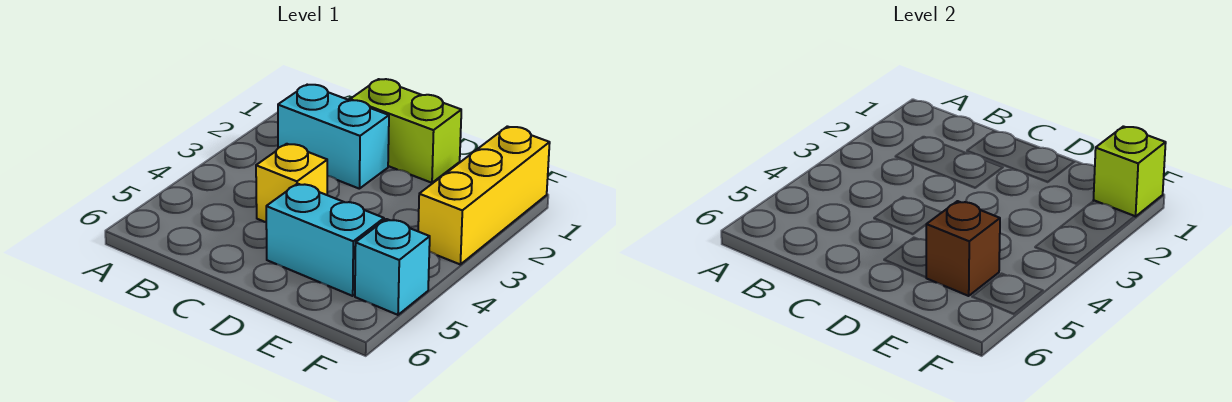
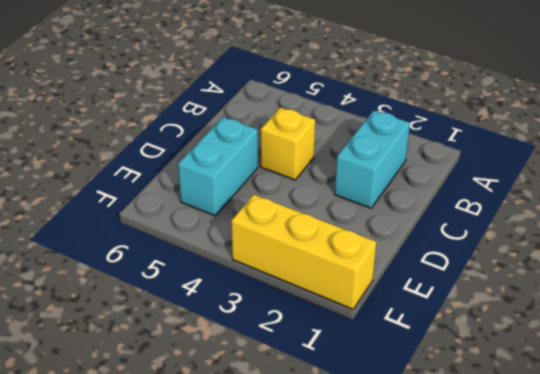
none -> lime brick C1:D1 level 1
none -> cyan brick F5 level 1

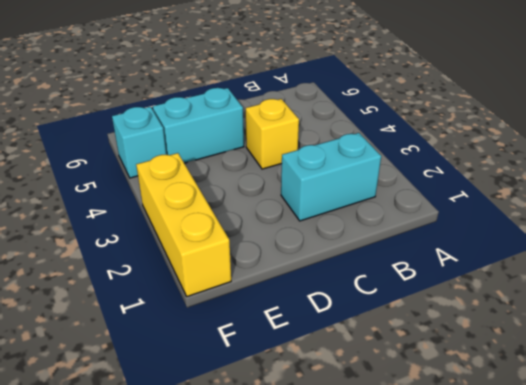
none -> lime brick C1:D1 level 1
none -> brown brick E5 level 2

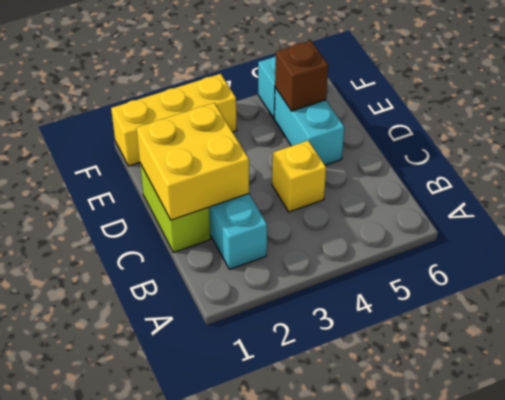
yellow brick C1:D2 level 2 -> none
none -> lime brick F1 level 2

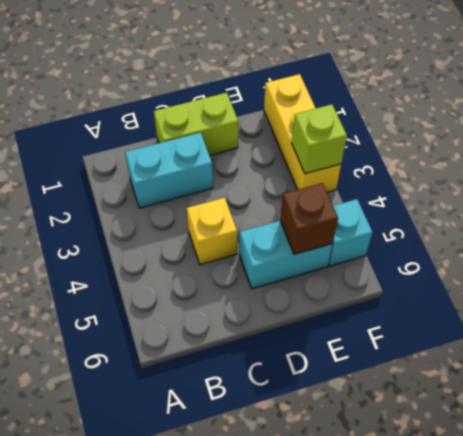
lime brick F3 level 2 -> lime brick F1 level 2

